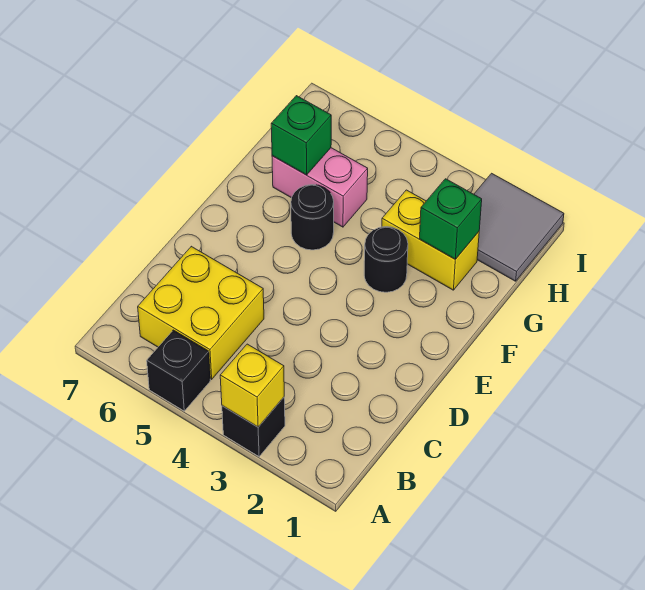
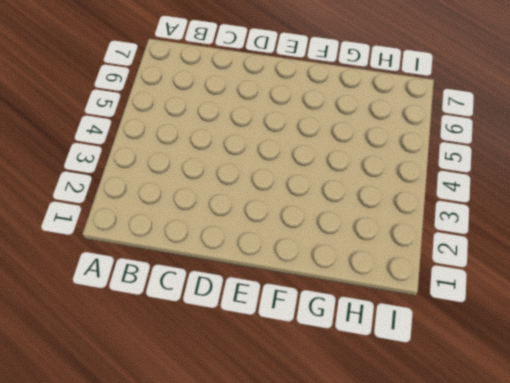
none -> black brick A3 level 1
none -> black brick A5 level 1

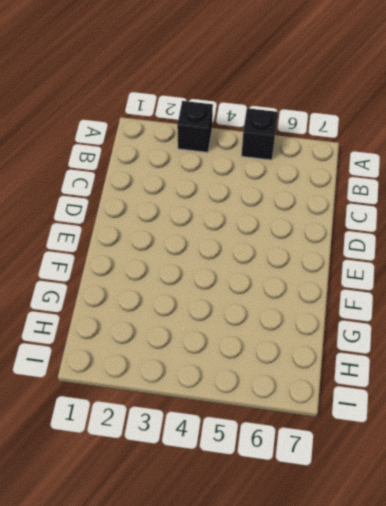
none -> yellow brick B5:C6 level 1
none -> black round brick F3 level 1

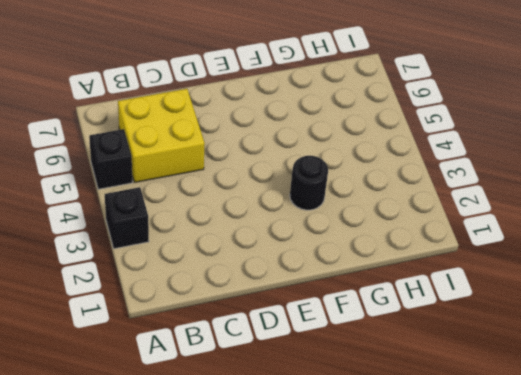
none -> black round brick F5 level 1
none -> yellow brick G2:G3 level 1

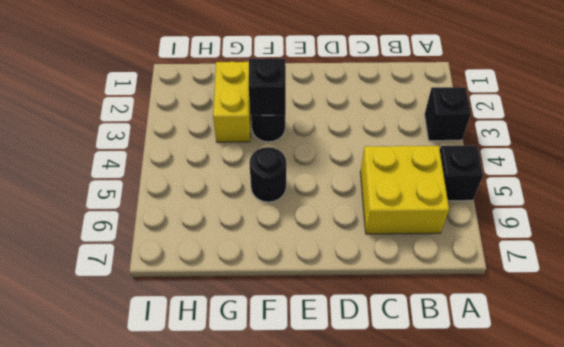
black brick F3 level 2 -> none
none -> pink brick G5:G6 level 1
none -> grey tile H1:I2 level 1

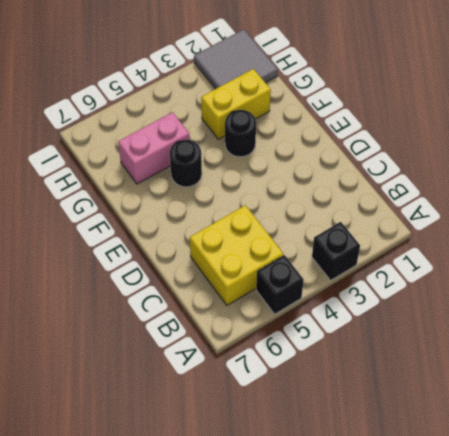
none -> yellow brick A3 level 2
none -> green brick G2 level 2

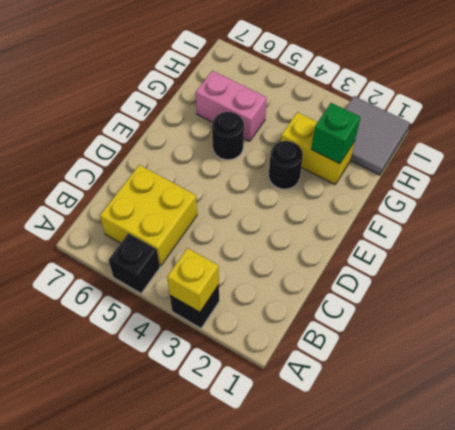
none -> green brick G6 level 2

